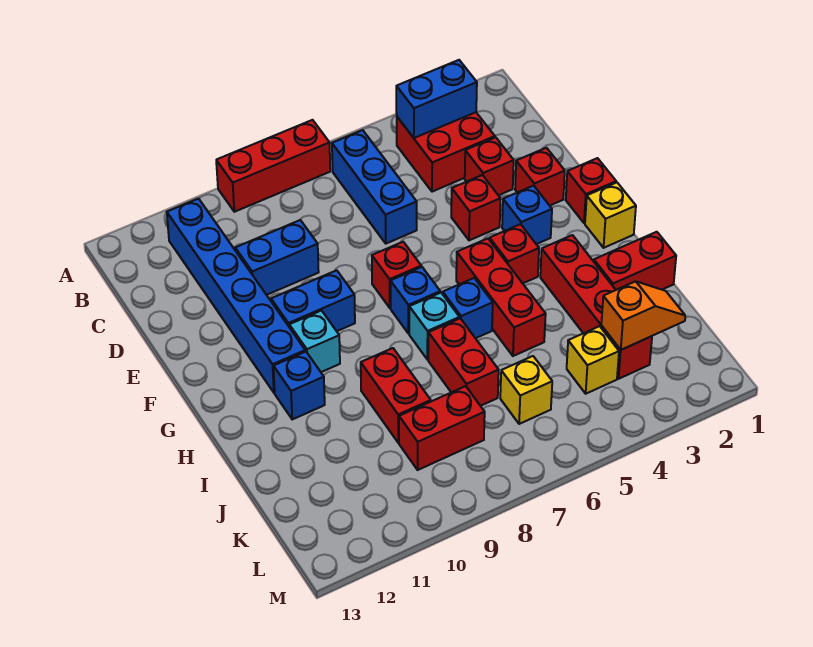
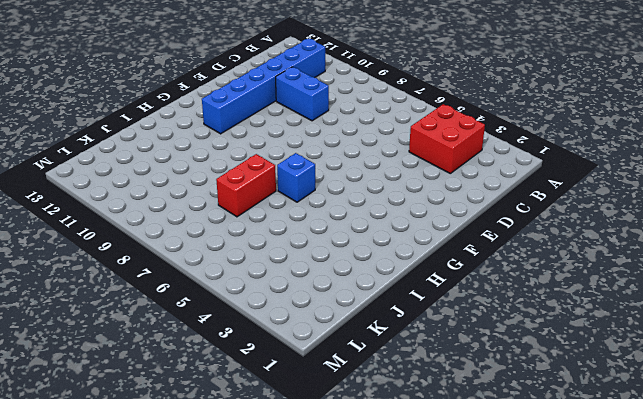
none -> red brick A7:A9 level 1
none -> blue brick B6:D6 level 1
none -> red brick D3 level 1

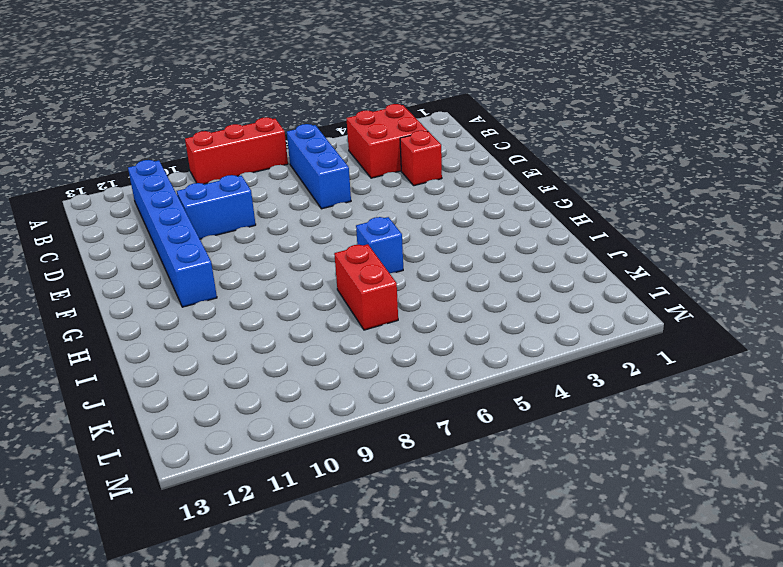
none -> red brick E2 level 1
none -> red brick E4 level 1
none -> red brick F1 level 1

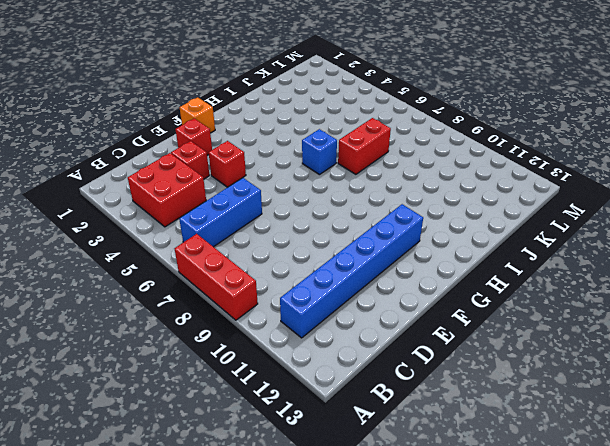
orange brick F1 level 1 -> red brick F1 level 1
none -> blue brick D9:D10 level 1
none -> blue brick F3 level 1
none -> red brick F7 level 1

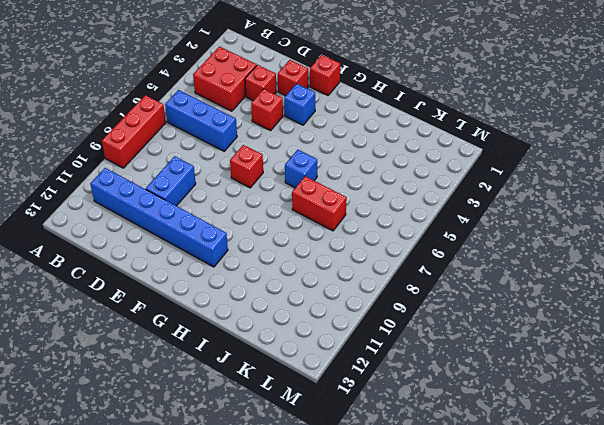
none -> blue brick F9:F10 level 1
none -> yellow brick G1 level 1
none -> red brick G4 level 1

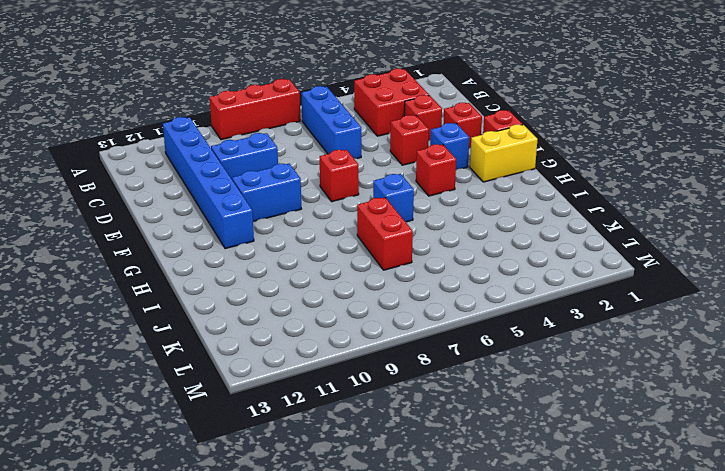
yellow brick G1:G2 level 1 -> yellow brick G1 level 1
none -> red brick G5:I5 level 1
none -> blue brick G7 level 1
none -> cyan brick G10 level 1

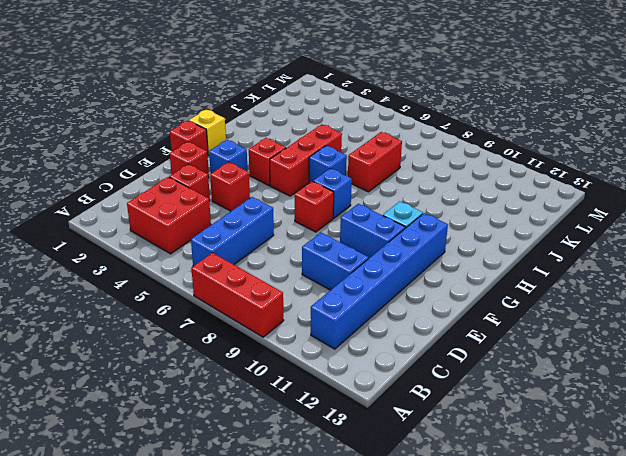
none -> red brick H3:K3 level 1
none -> cyan brick H7 level 1
none -> blue brick H11 level 1

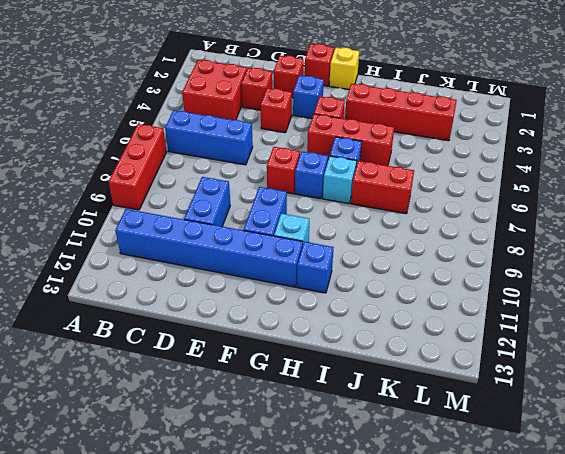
none -> red brick I1:I2 level 1
none -> red brick I9:J9 level 1
none -> yellow brick K4 level 1

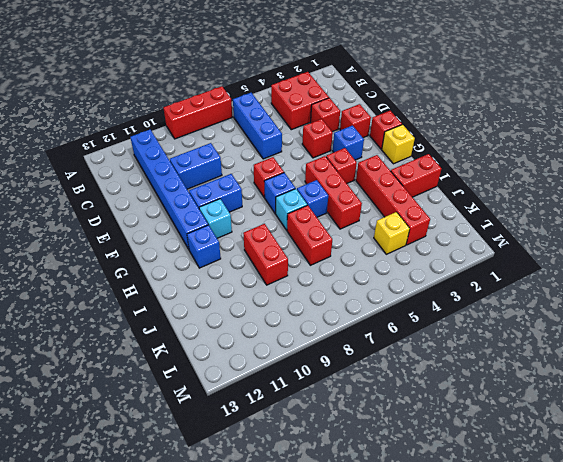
none -> yellow brick K6 level 1
none -> red brick K8:K9 level 1
none -> blue brick B3:B4 level 2

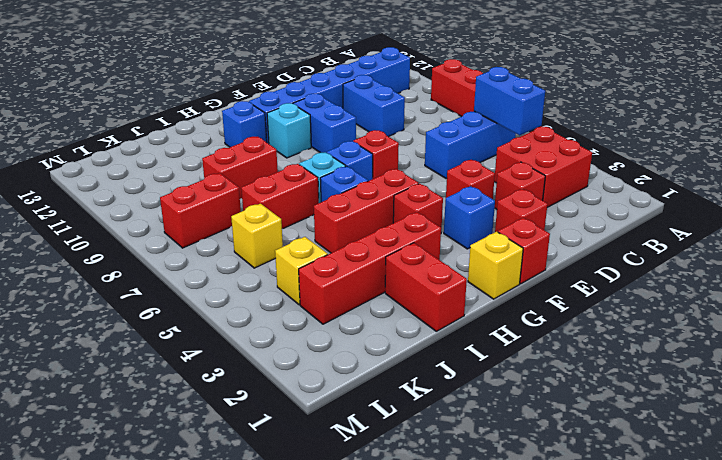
blue brick B5:B6 level 2 -> blue brick B3:B4 level 2
red brick K8:L8 level 1 -> red brick K8:K9 level 1
none -> orange slope K2:K3 level 2 top 3

